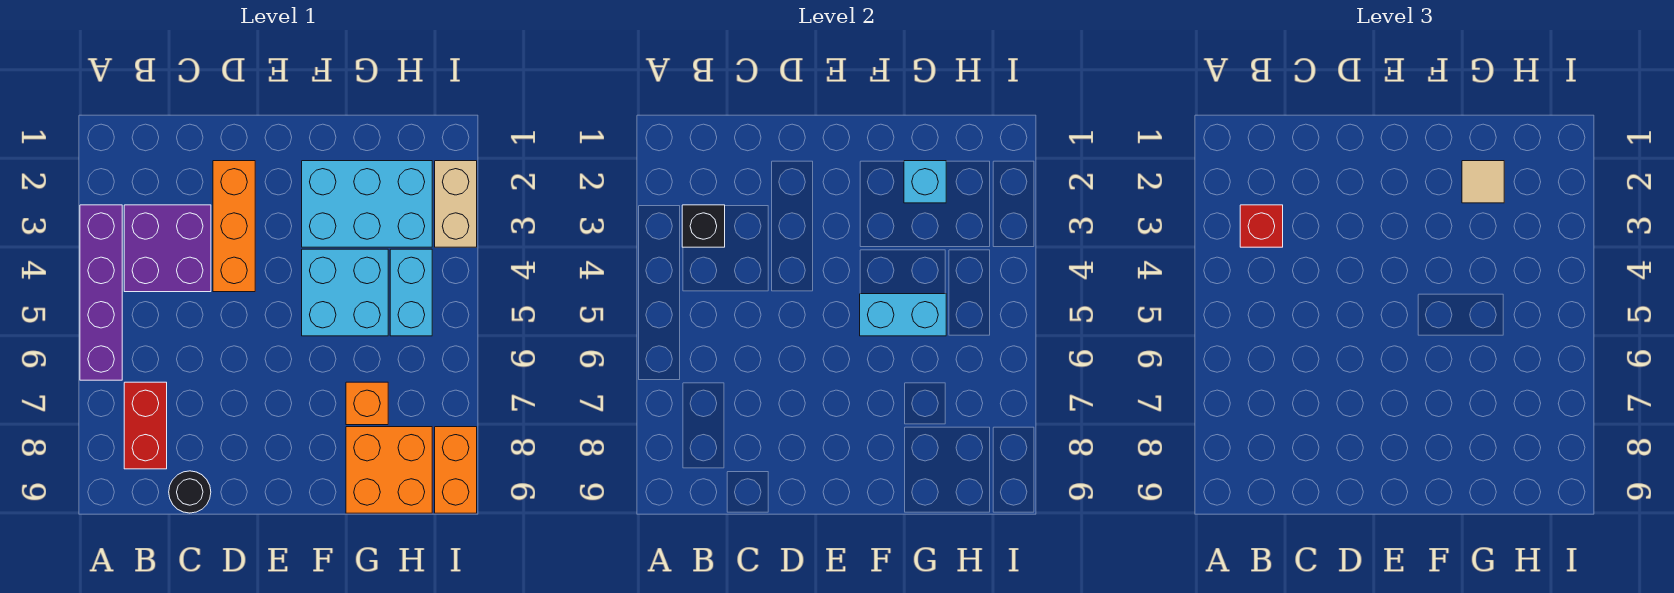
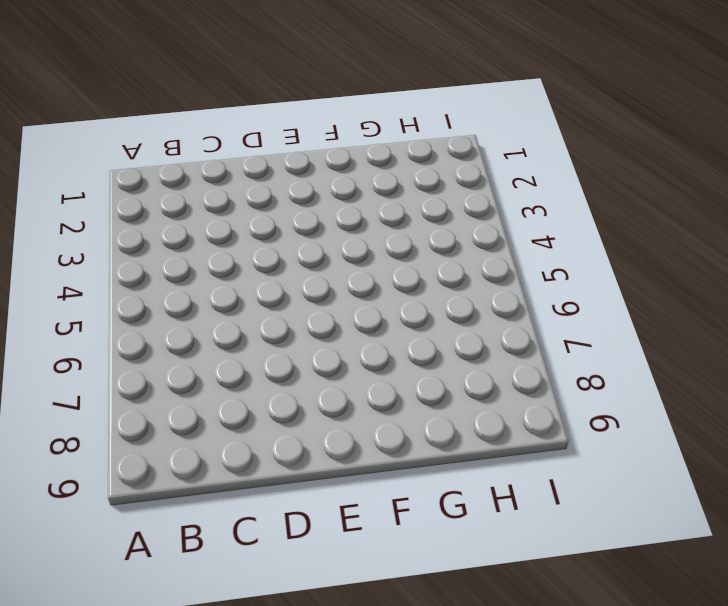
none -> purple brick A3:A6 level 1
none -> purple brick B3:C4 level 1
none -> red brick B7:B8 level 1

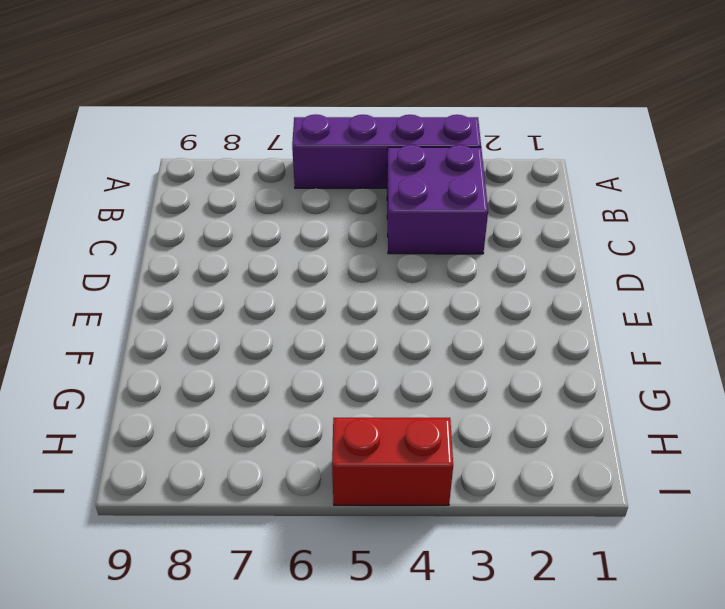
red brick I4:I5 level 1 -> red brick B7:B8 level 1
none -> black round brick C9 level 1
none -> orange brick D2:D4 level 1
none -> cyan brick F2:H3 level 1

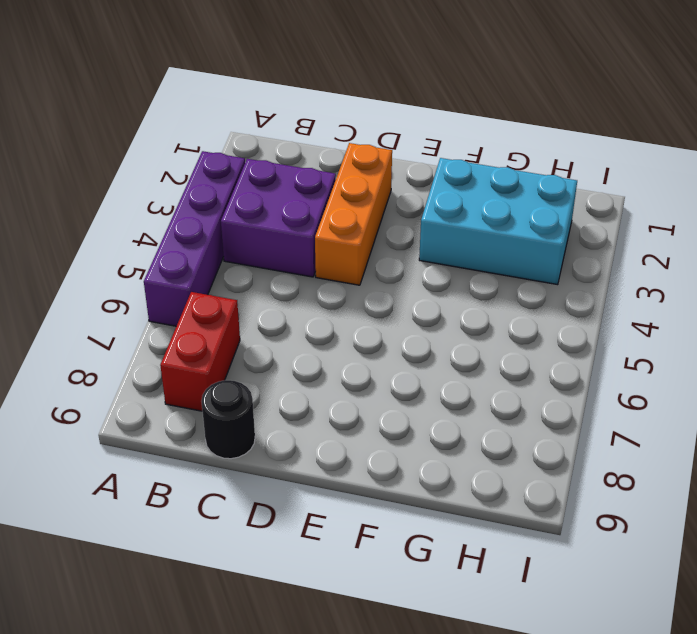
none -> cyan brick F4:G5 level 1
none -> orange brick G7 level 1
none -> orange brick G8:H9 level 1

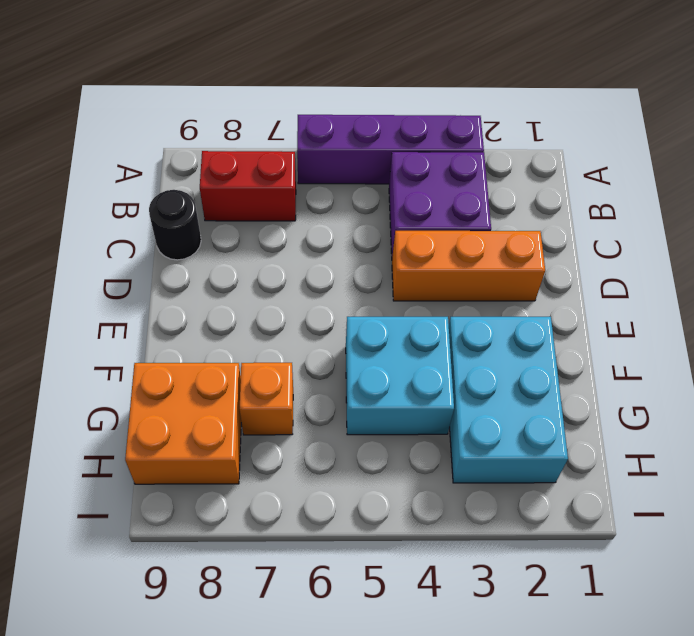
none -> cyan brick H4:H5 level 1
none -> tan brick I2:I3 level 1
none -> orange brick I8:I9 level 1

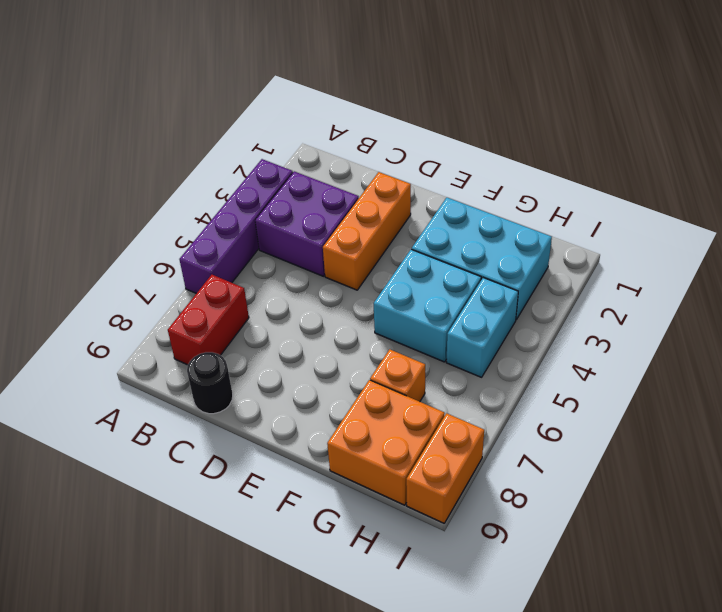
none -> tan brick I2:I3 level 1
none -> black brick B3 level 2
none -> cyan brick F5:G5 level 2

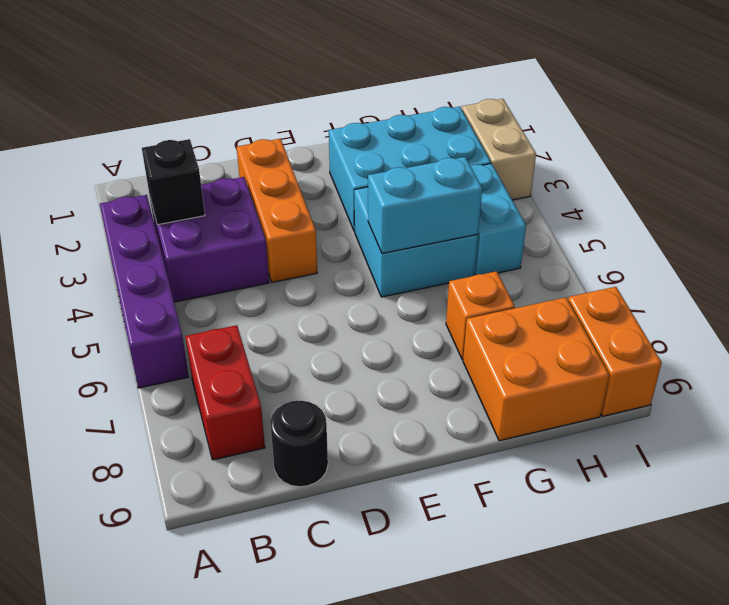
none -> cyan brick G2 level 2
none -> red brick B3 level 3
none -> tan tile G2 level 3

